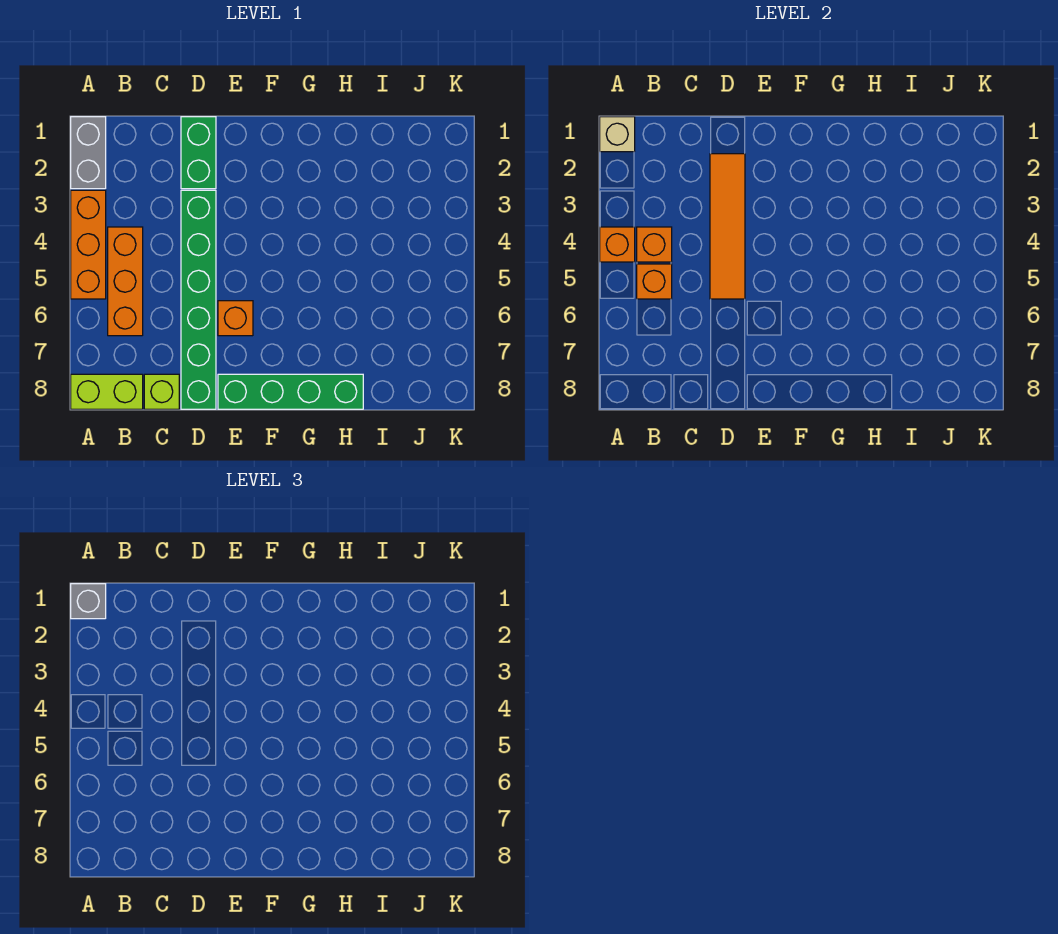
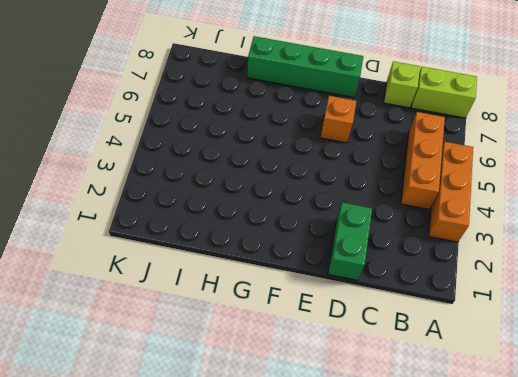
none -> grey brick A1:A2 level 1
none -> green brick D3:D8 level 1
none -> tan brick A1 level 2

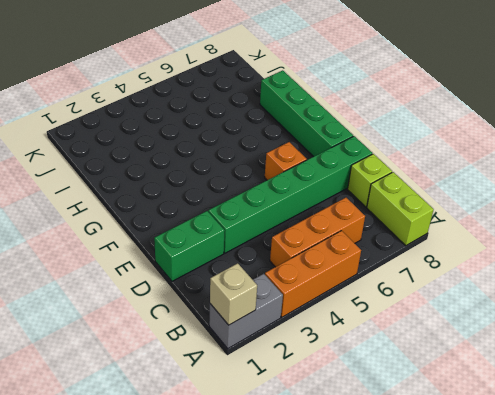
none -> orange brick A4 level 2
none -> orange brick B4 level 2
none -> orange brick B5 level 2

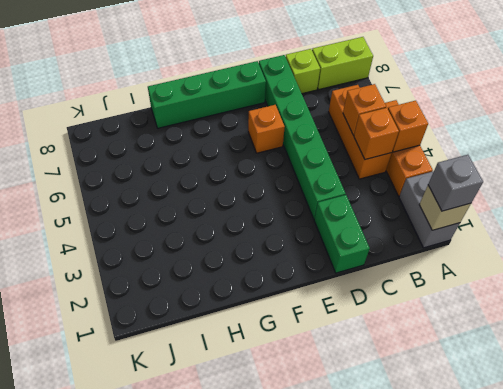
none -> orange tile D2:D5 level 2

